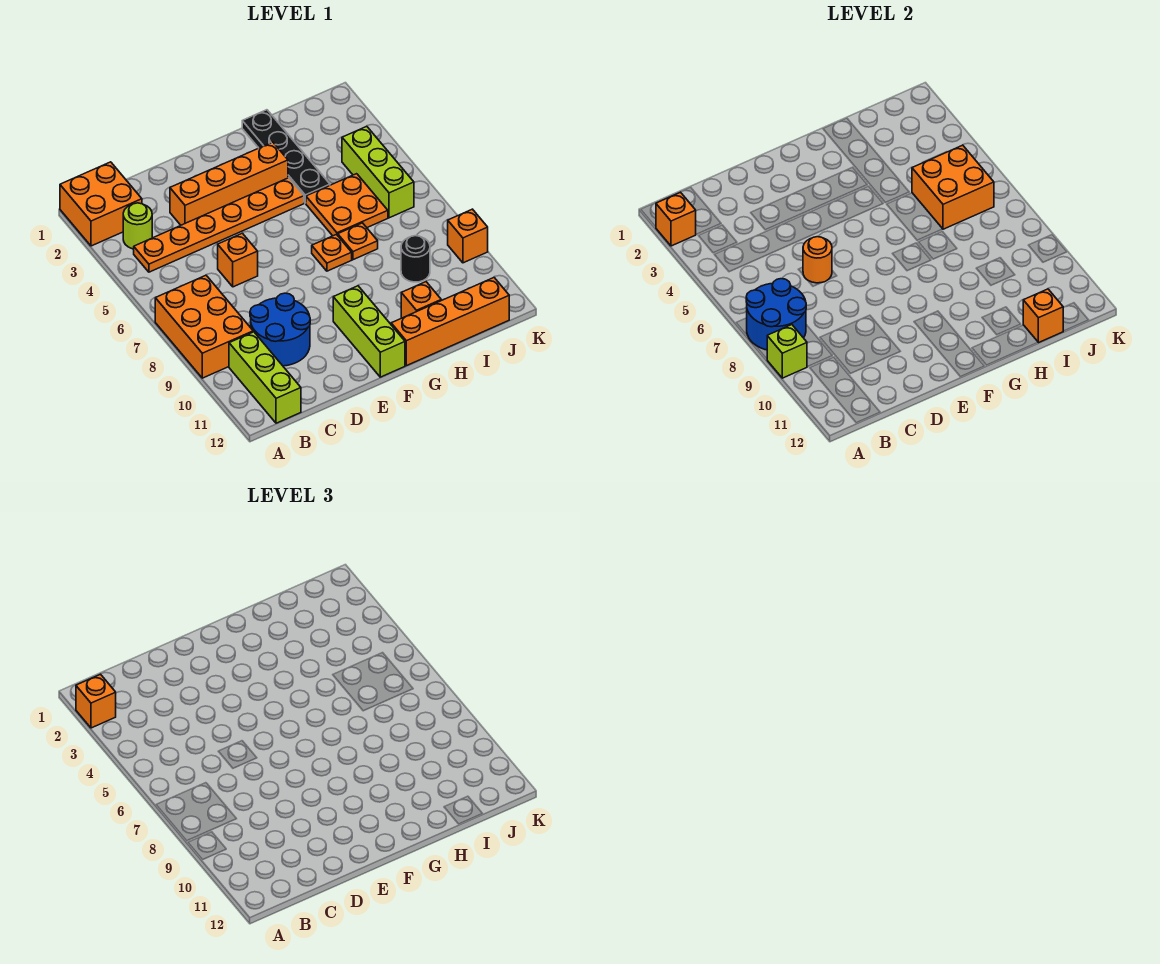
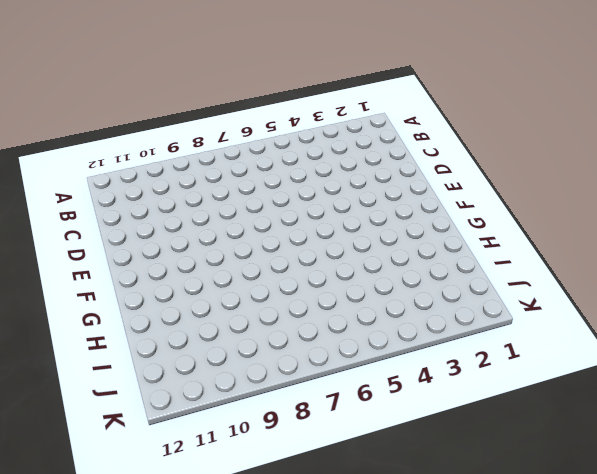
none -> orange brick A1:B2 level 1
none -> orange brick A7:B9 level 1
none -> lime round brick B3 level 1

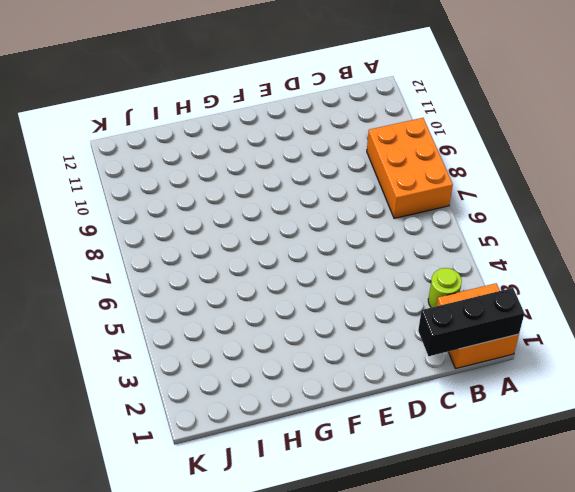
black brick A1:C1 level 2 -> none
none -> orange plate B4:G4 level 1
none -> lime brick B10:B12 level 1
none -> blue round brick C9:D10 level 1

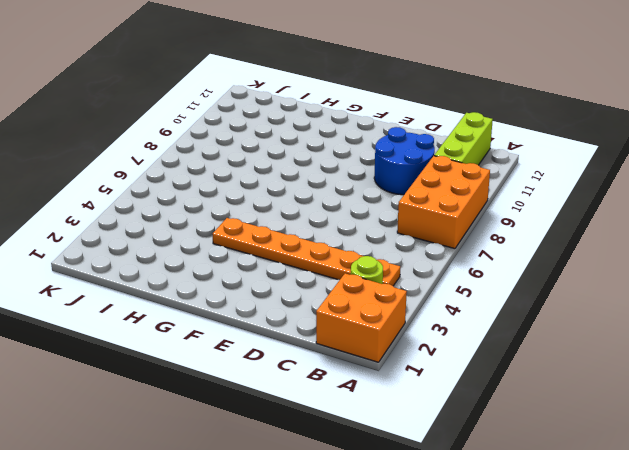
none -> orange brick D3:G3 level 1
none -> orange brick D6 level 1
none -> lime brick F10:F12 level 1

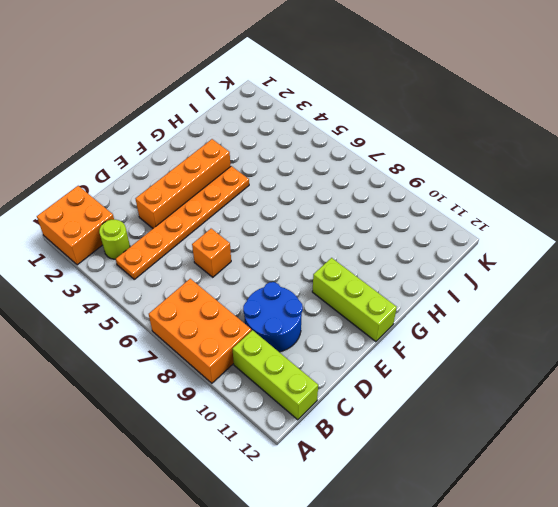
none -> orange plate G7 level 1
none -> orange brick G12:J12 level 1
none -> black plate H1:H4 level 1

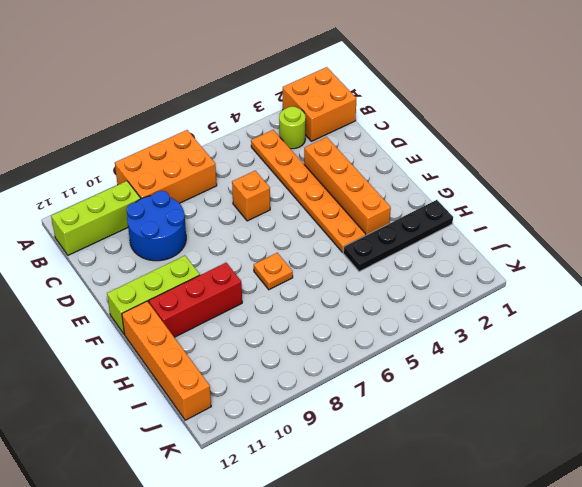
red brick G9:G11 level 1 -> none
none -> orange plate H5:I6 level 1
none -> orange plate H7 level 1
none -> orange brick H11 level 1

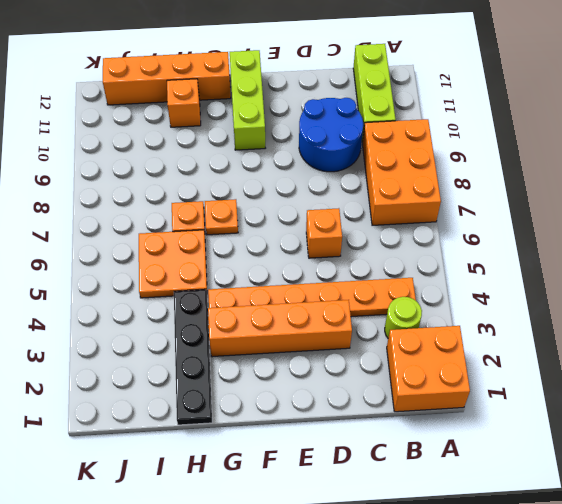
none -> black round brick I9 level 1
none -> lime brick J4:J6 level 1
none -> orange brick K9 level 1

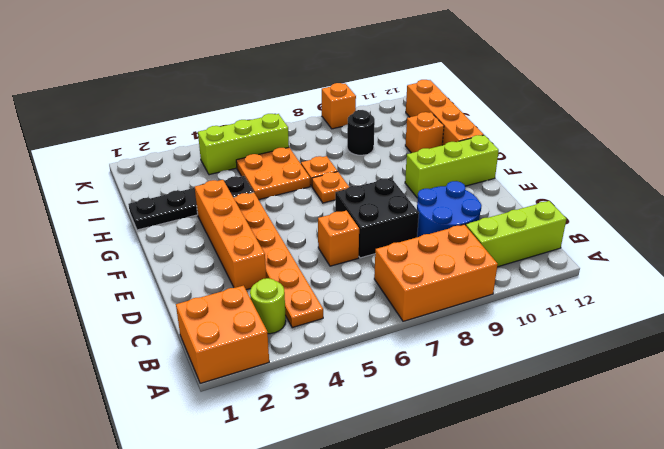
black brick D7:E8 level 1 -> none
none -> orange brick A2 level 2
none -> blue round brick A7:B8 level 2
none -> lime brick A9 level 2

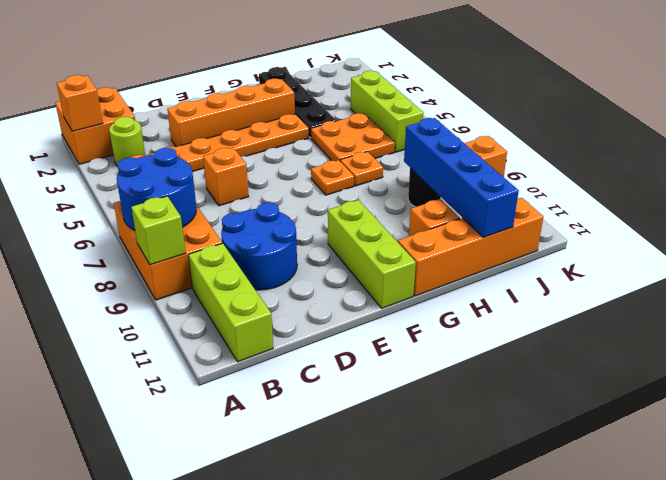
blue brick I9:I12 level 2 -> orange brick I12 level 2
none -> orange round brick D6 level 2
none -> orange brick I5:J6 level 2
none -> orange brick A2 level 3

